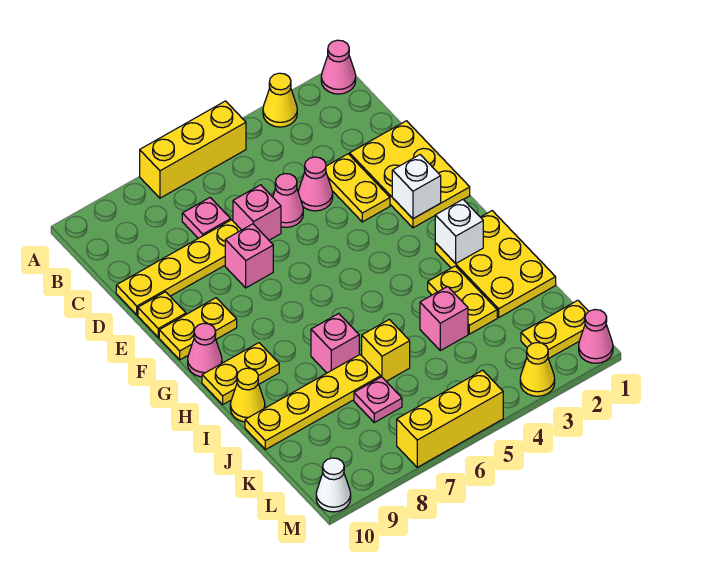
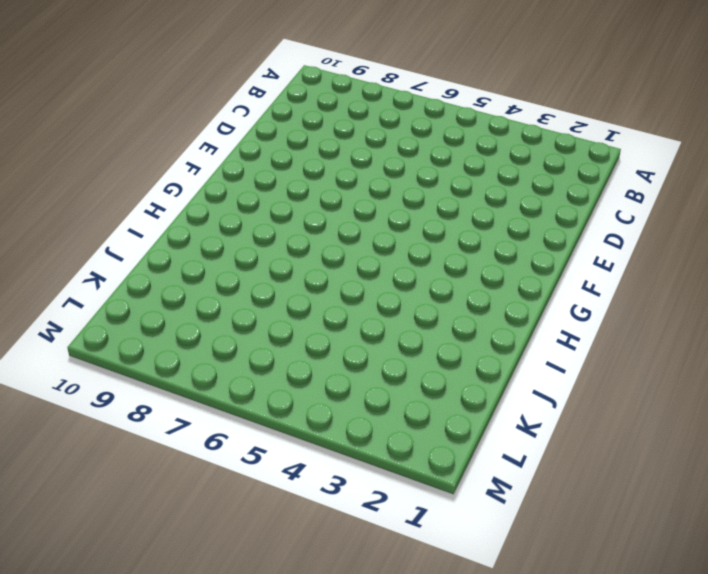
none -> pink cone A1 level 1
none -> yellow cone A3 level 1
none -> yellow brick A5:A7 level 1
none -> pink plate C7 level 1

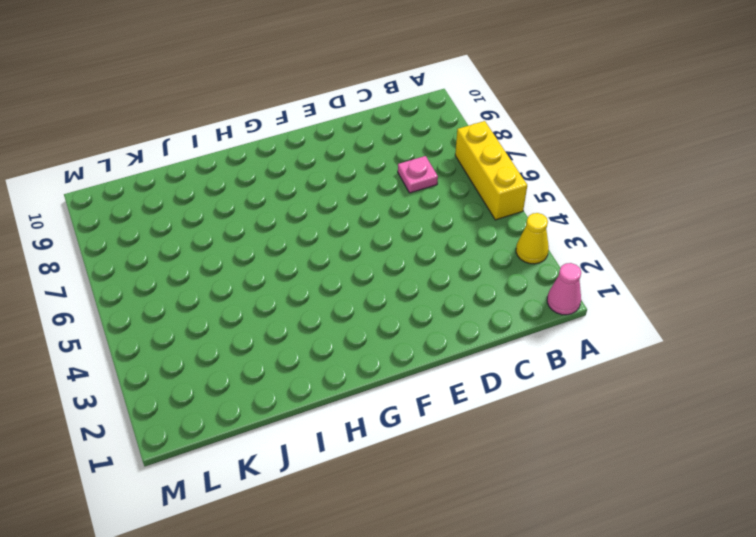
none -> yellow plate D1:F2 level 1
none -> yellow plate D3:E3 level 1
none -> pink cone D4 level 1
none -> pink cone D5 level 1

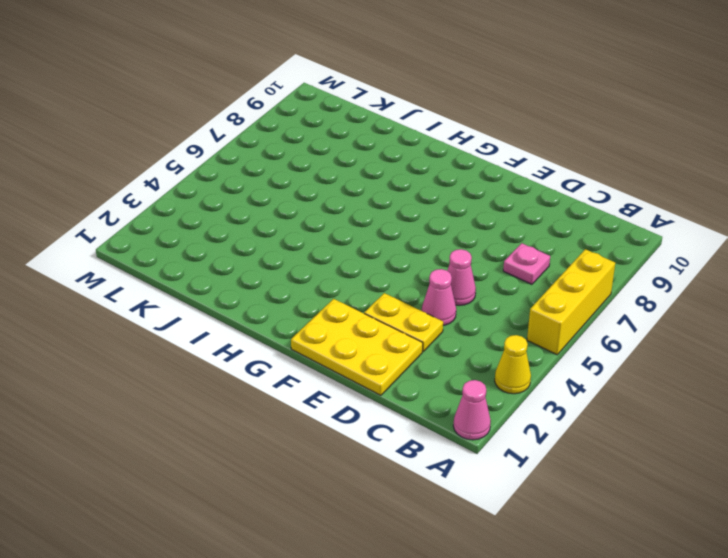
none -> pink brick D6 level 1
none -> yellow plate D7:D10 level 1
none -> pink brick E7 level 1
none -> yellow plate E10 level 1

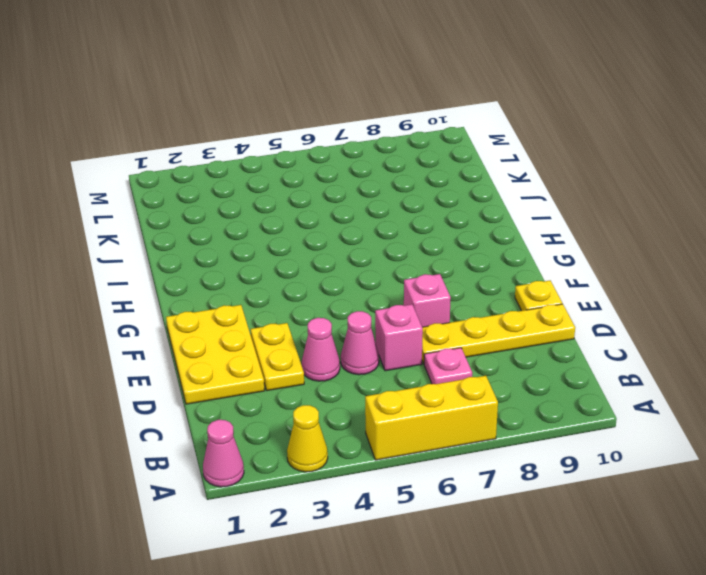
none -> yellow plate F9:F10 level 1
none -> pink cone G10 level 1
none -> yellow plate H1:J2 level 1
none -> yellow plate H9:H10 level 1

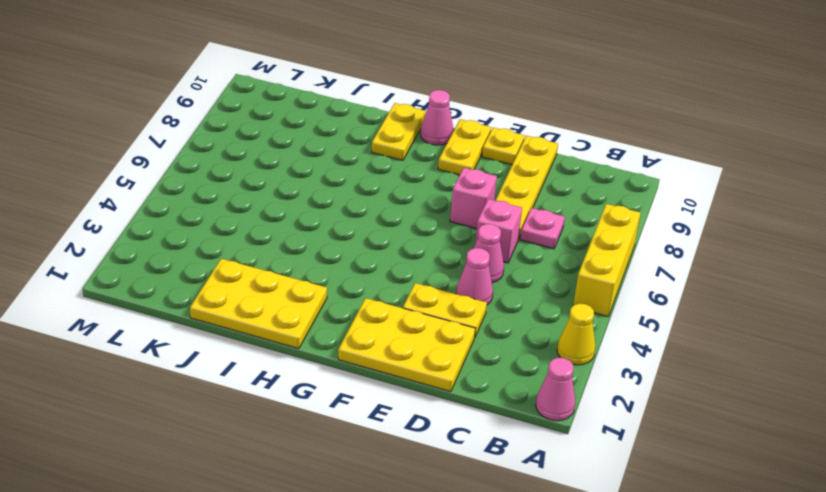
none -> yellow plate I3:J3 level 1
none -> pink brick I7 level 1
none -> yellow cone I10 level 1
none -> pink brick J4 level 1

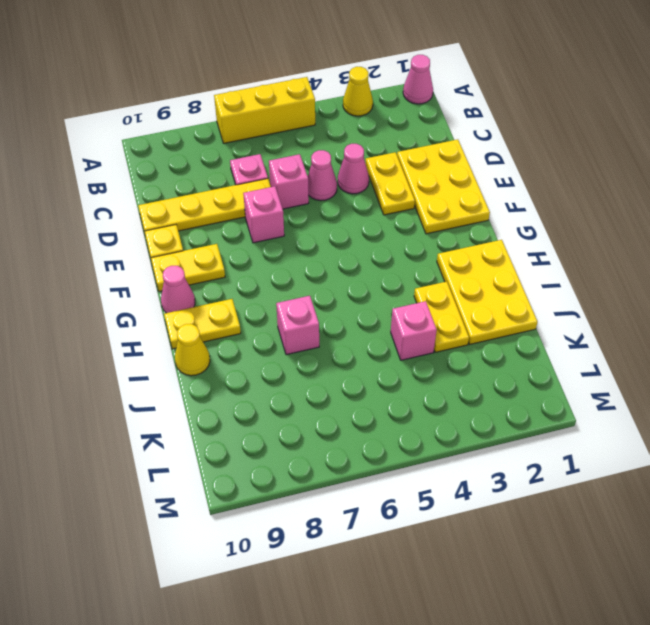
none -> yellow brick J6 level 1
none -> yellow plate J7:J10 level 1
none -> pink plate K7 level 1
none -> yellow plate L1:L2 level 1

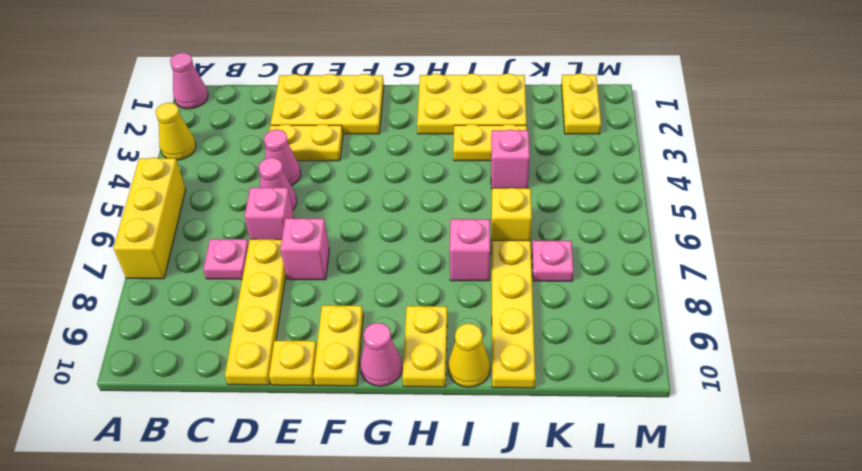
none -> pink cone M1 level 1
none -> yellow cone M3 level 1
none -> yellow brick M5:M7 level 1
none -> white cone M10 level 1

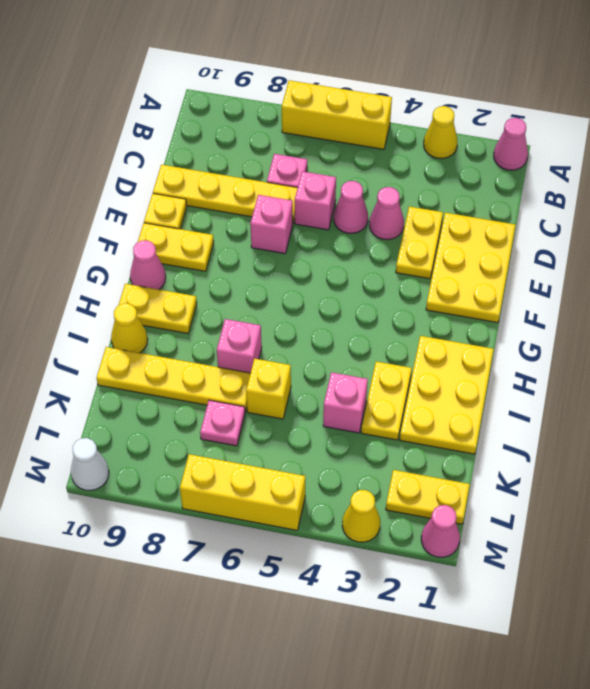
none -> white brick F2 level 2
none -> white brick H2 level 2

